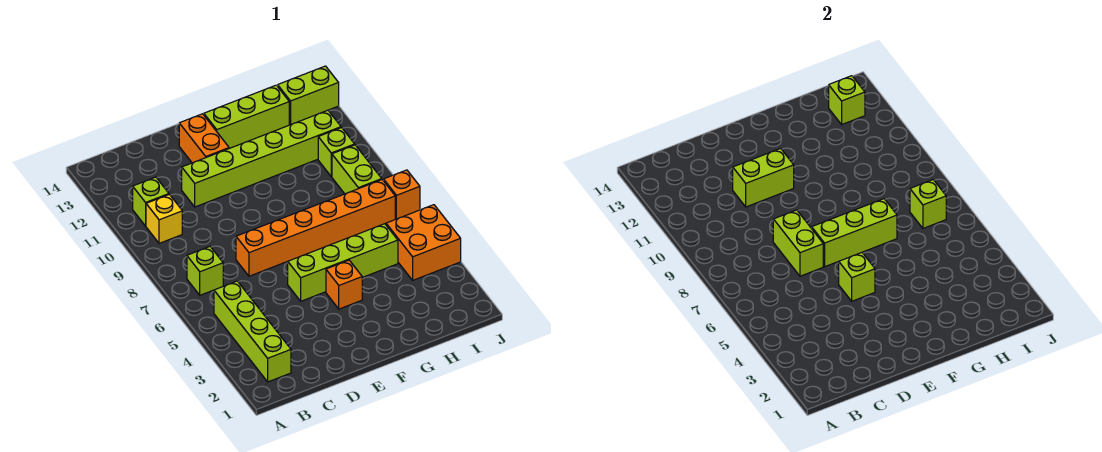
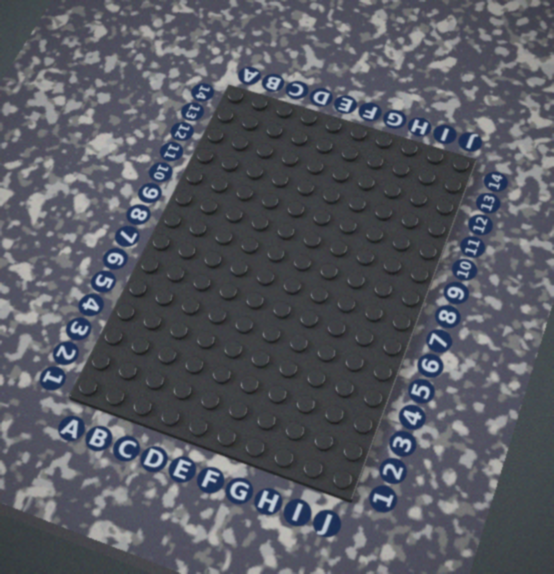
none -> lime brick B2:B5 level 1
none -> lime brick B7 level 1
none -> yellow brick B10 level 1

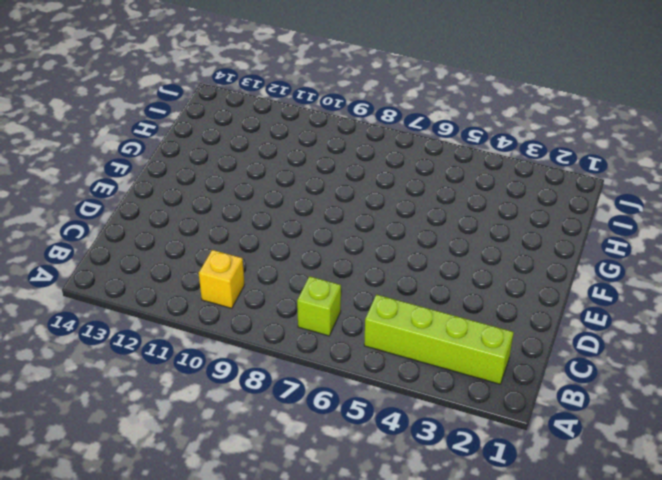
none -> lime brick B11 level 1
none -> orange brick D7:I7 level 1
none -> lime brick D11:I11 level 1

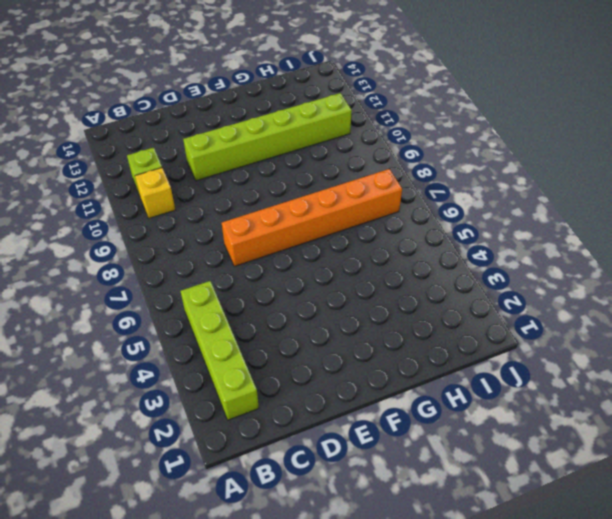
none -> lime brick B7 level 1
none -> lime brick E5:H5 level 1
none -> orange brick E12:E13 level 1

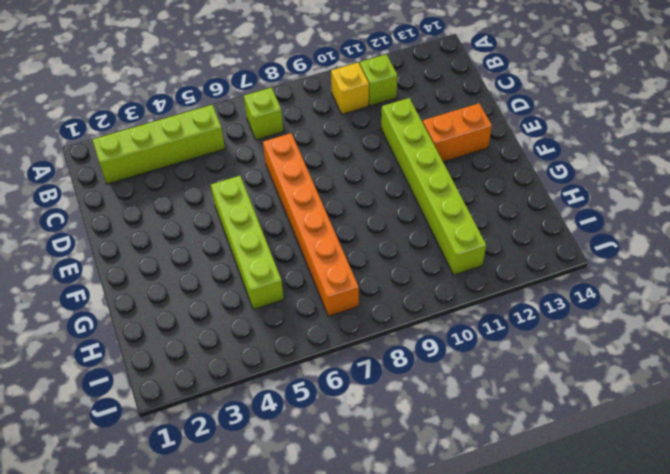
none -> orange brick F4 level 1
none -> lime brick F13:H13 level 1
none -> orange brick I4:J5 level 1

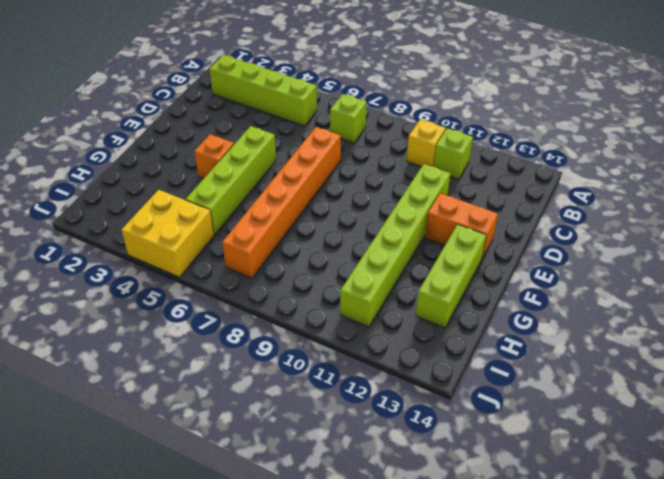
yellow brick I4:J5 level 1 -> orange brick I4:J5 level 1
none -> lime brick I8:I9 level 1
none -> lime brick I10 level 1
none -> lime brick I13:J13 level 1

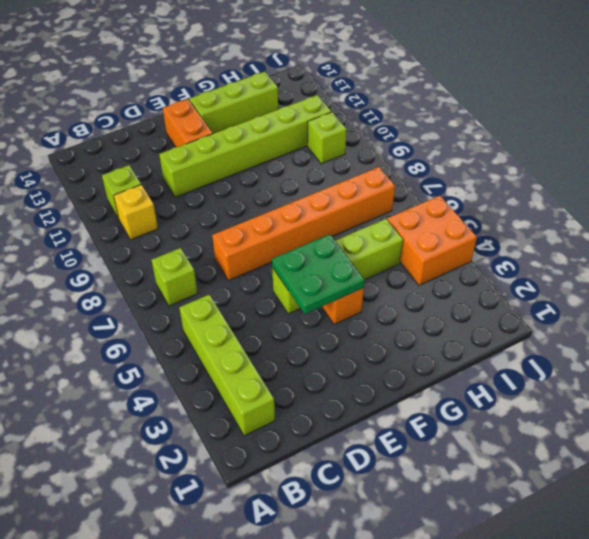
green plate E4:F5 level 2 -> lime brick E5 level 2
none -> lime brick I8:I9 level 1
none -> lime brick I13:J13 level 1
none -> orange brick J7 level 1

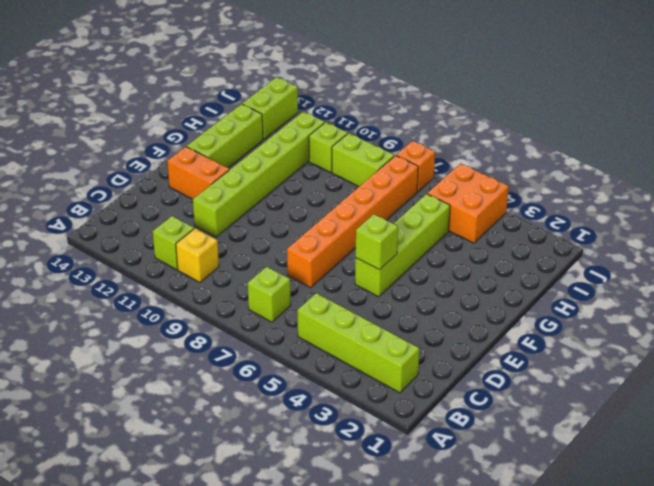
none -> orange brick F4 level 1
none -> lime brick D7:D8 level 2
none -> lime brick D11:E11 level 2

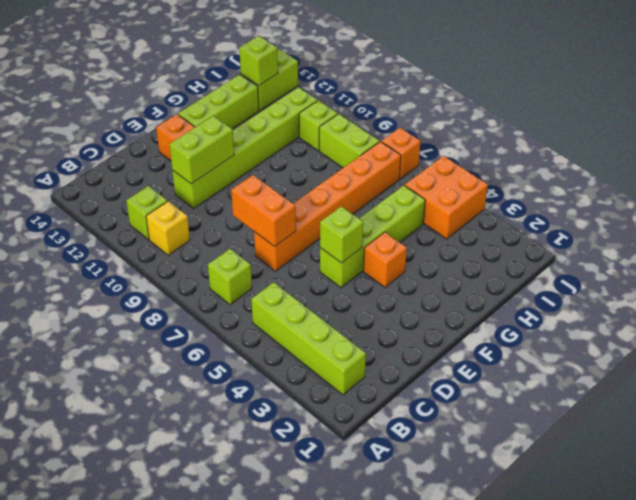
orange brick D7:D8 level 2 -> lime brick D7:D8 level 2
none -> lime brick E7:G7 level 2
none -> lime brick I7 level 2

